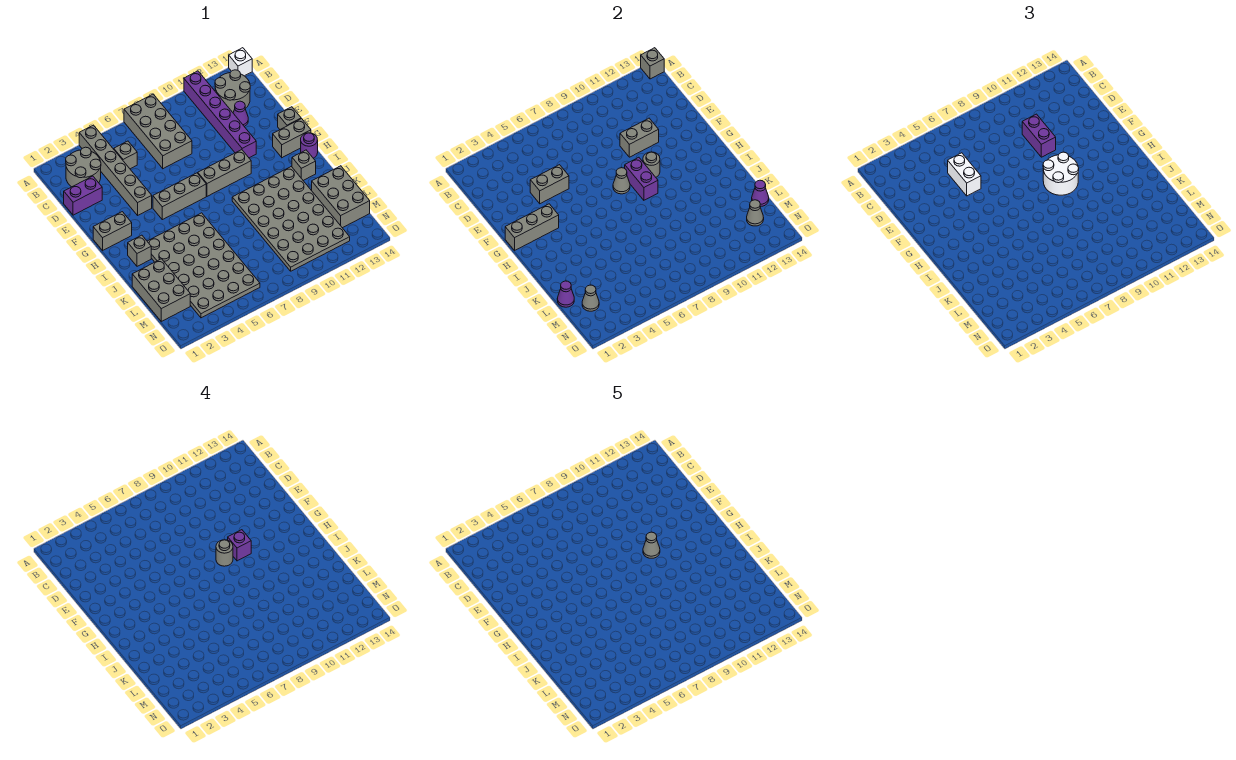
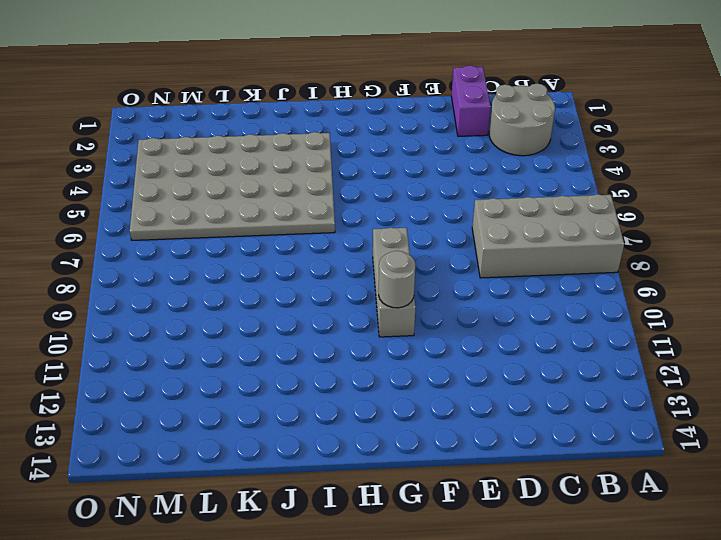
none -> grey brick A4:F4 level 1
none -> purple brick A11:F11 level 1
none -> white brick A14 level 1
none -> grey round brick B12:C13 level 1

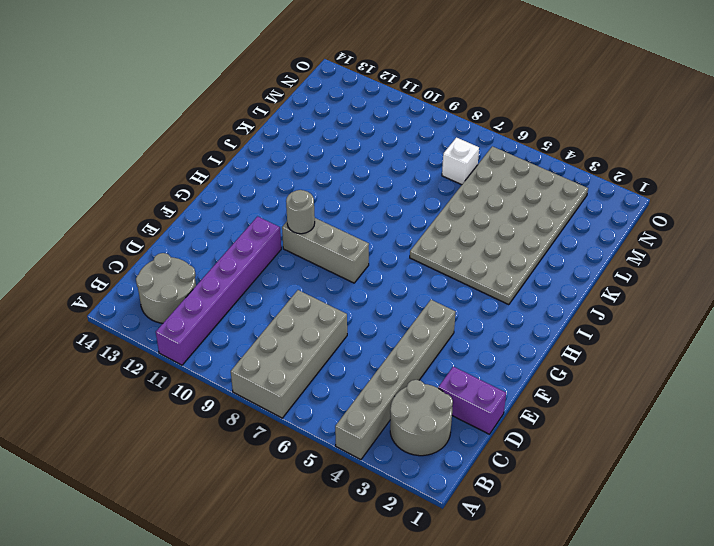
white brick M7 level 1 -> white brick A14 level 1
none -> grey brick C5 level 1
none -> purple cone D12 level 1
none -> grey brick F14 level 1
none -> grey brick G1:G2 level 1

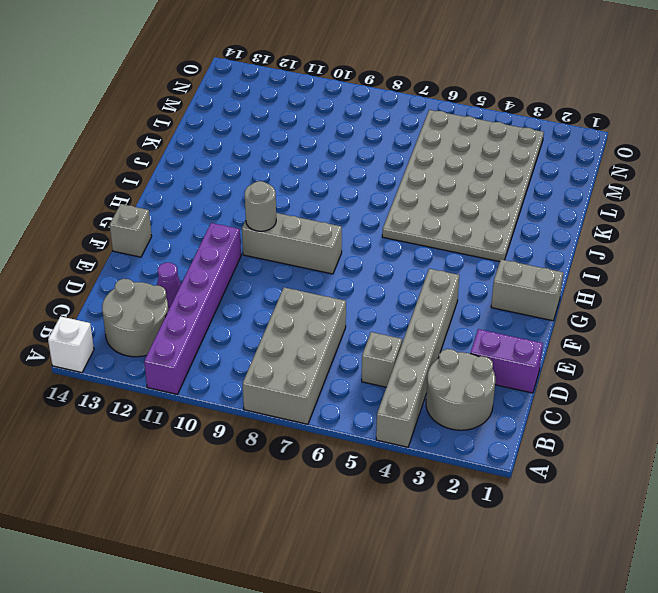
none -> grey brick G5:G7 level 1
none -> grey brick G13:G14 level 1
none -> purple round brick H14 level 1
none -> grey brick I2 level 1

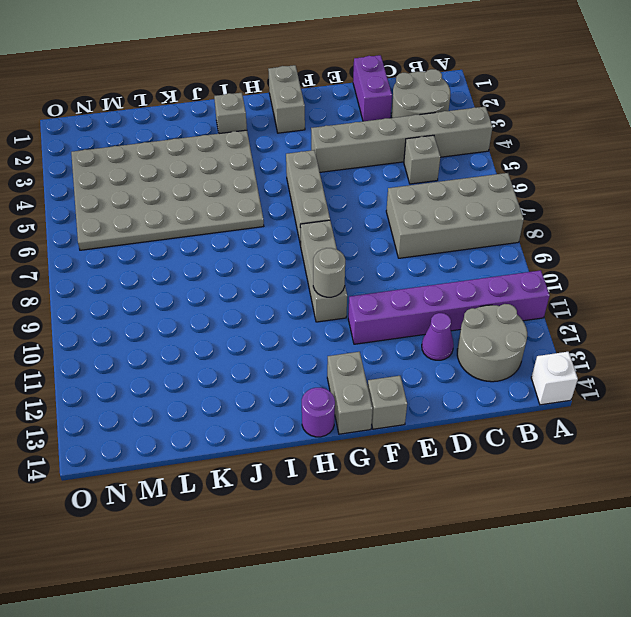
none -> grey plate I9:N12 level 1
none -> grey brick I13 level 1
none -> grey brick K1:M2 level 1
none -> grey brick K13:M14 level 1

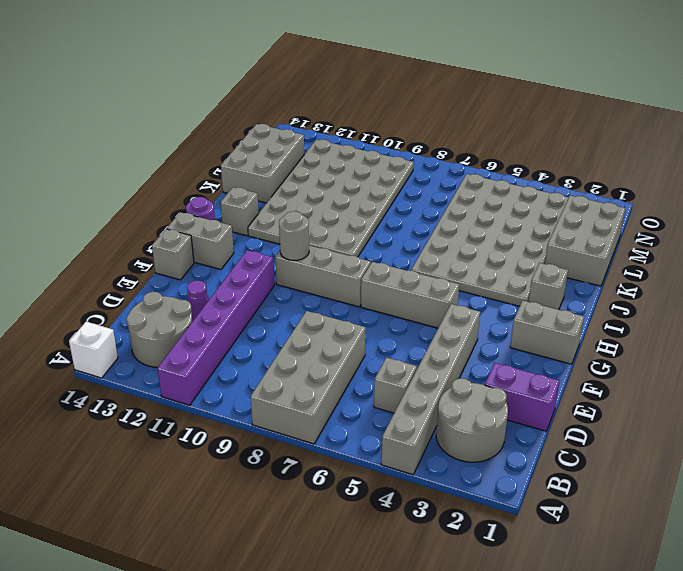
none -> grey brick A14 level 2
none -> grey brick E4:E5 level 2
none -> grey brick E10:E11 level 2
none -> grey brick G1:G3 level 2

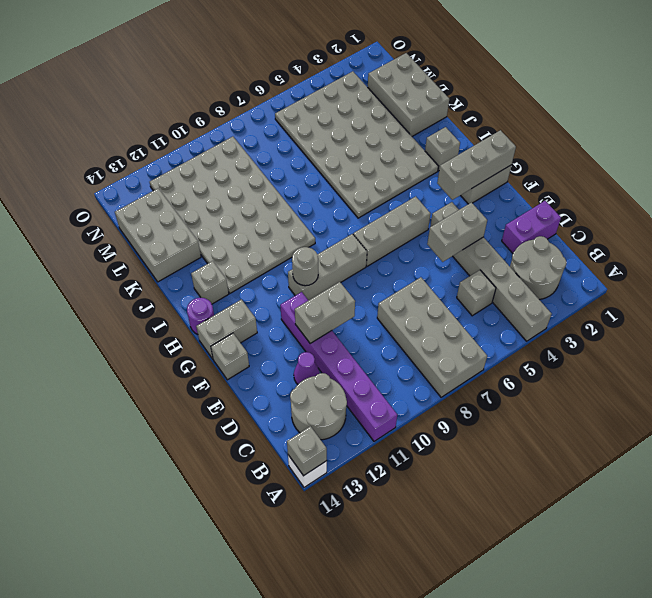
none -> grey cone G8 level 2
none -> purple brick G9:H9 level 2
none -> purple cone L1 level 2
none -> purple cone L14 level 2

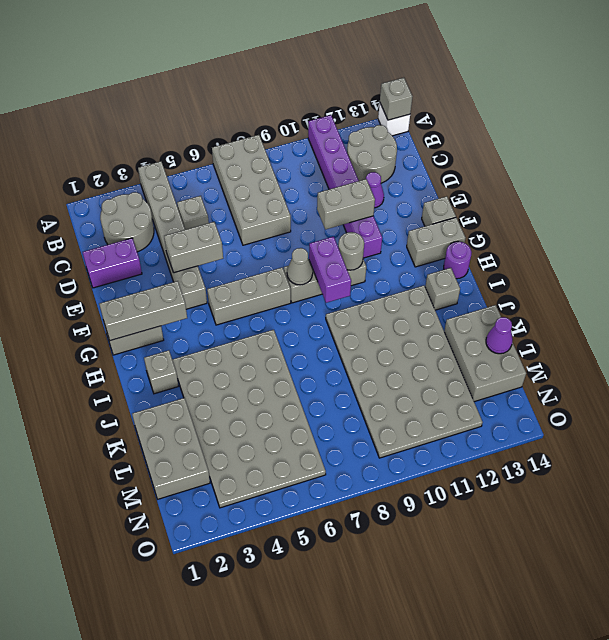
none -> purple cone L1 level 2
none -> grey cone M2 level 2
none -> grey cone M13 level 2
none -> white brick D5:E5 level 3

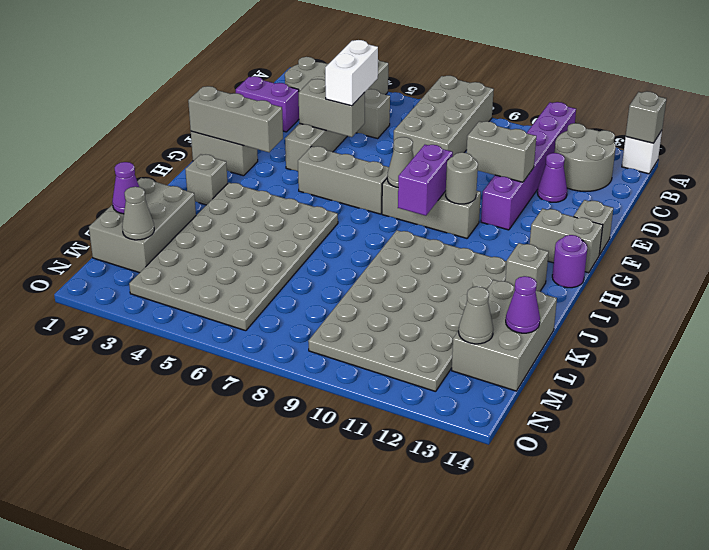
none -> purple brick D10:E10 level 3
none -> white round brick G9:H10 level 3
none -> grey round brick G9 level 4
none -> purple brick G10 level 4

